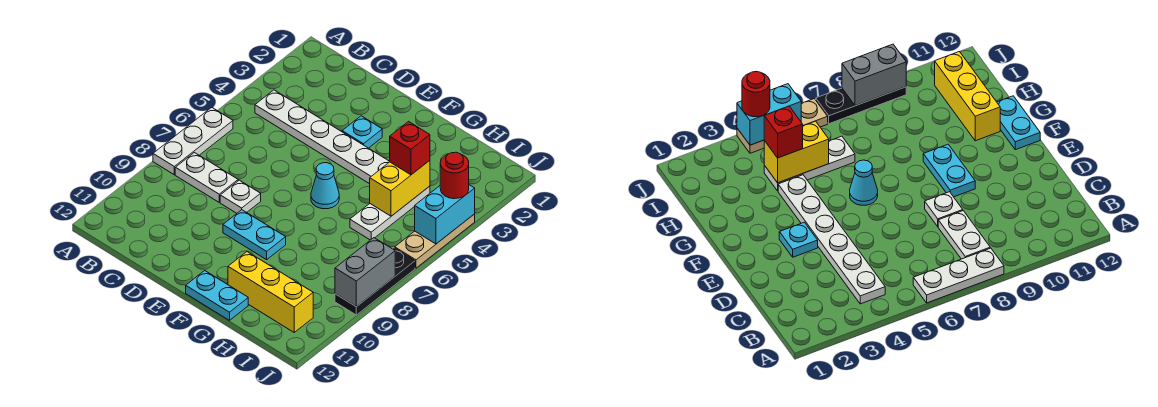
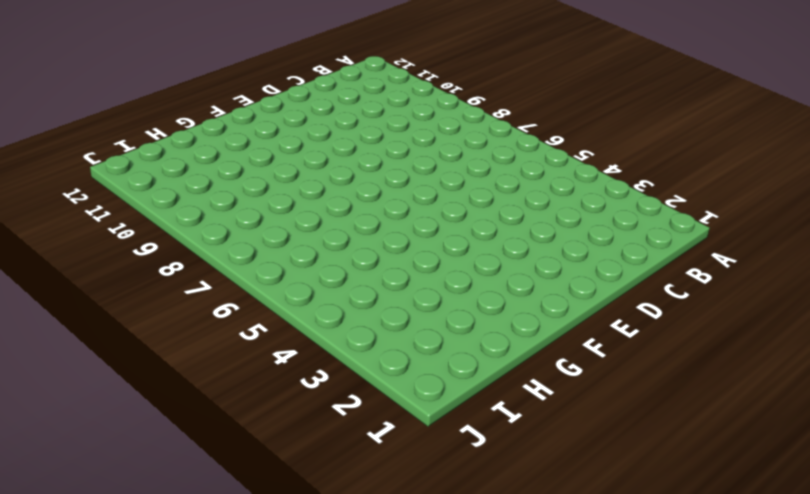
none -> white plate A6:A8 level 1
none -> white plate B4:G4 level 1
none -> white plate B8:C8 level 1

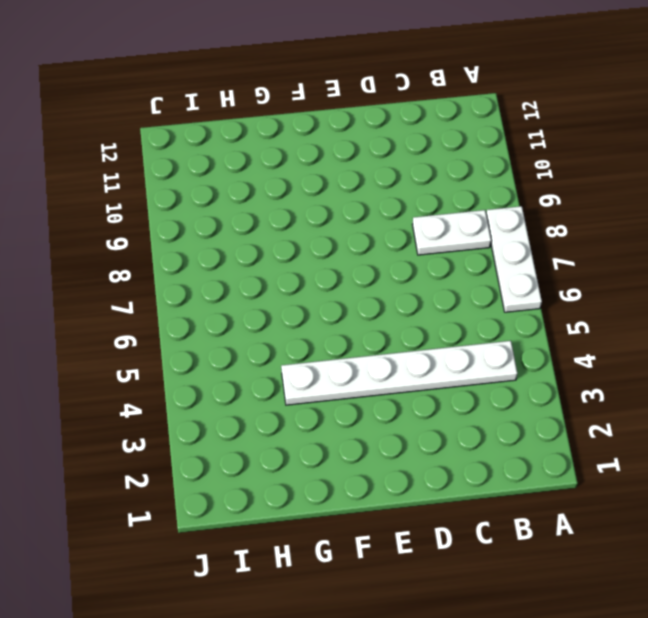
none -> white plate D8 level 1
none -> cyan plate E3 level 1
none -> cyan plate E9:F9 level 1

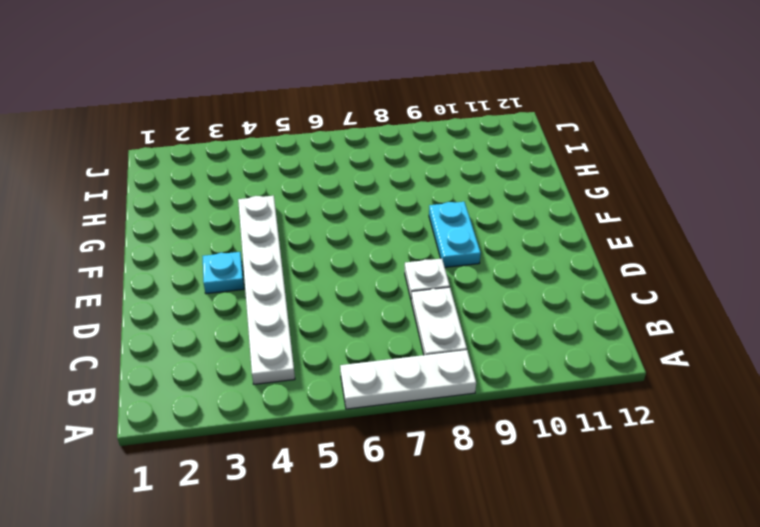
none -> cyan cone F6 level 1
none -> cyan plate F12:G12 level 1
none -> yellow brick G11:I11 level 1

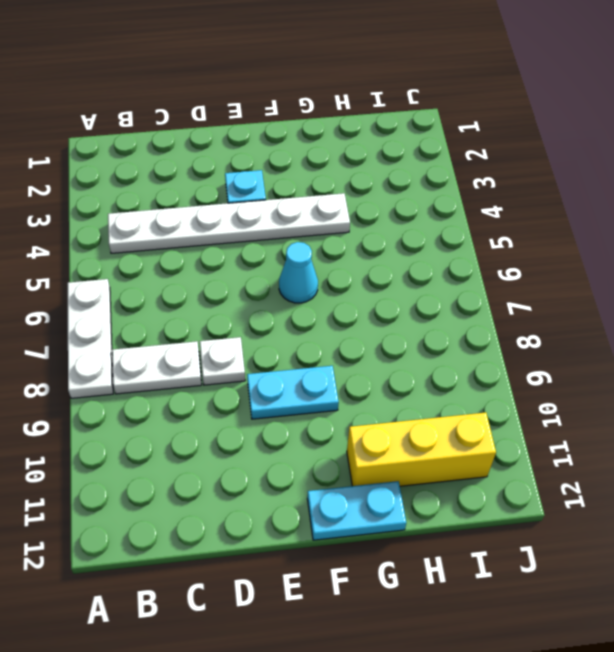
none -> white plate H4:H6 level 1
none -> tan plate J4:J6 level 1
none -> black plate J7:J9 level 1

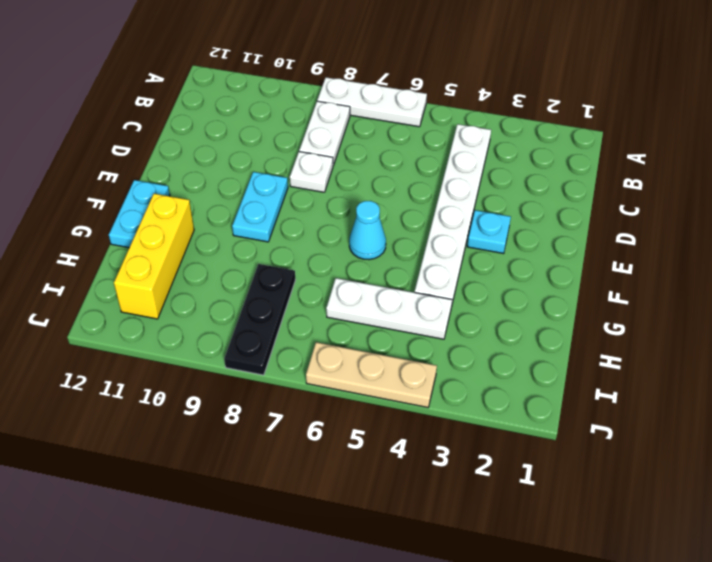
black plate H8:J8 level 1 -> black plate J7:J9 level 1
none -> yellow brick H4:H5 level 2
none -> cyan brick J4:J5 level 2
none -> grey brick J8:J9 level 2

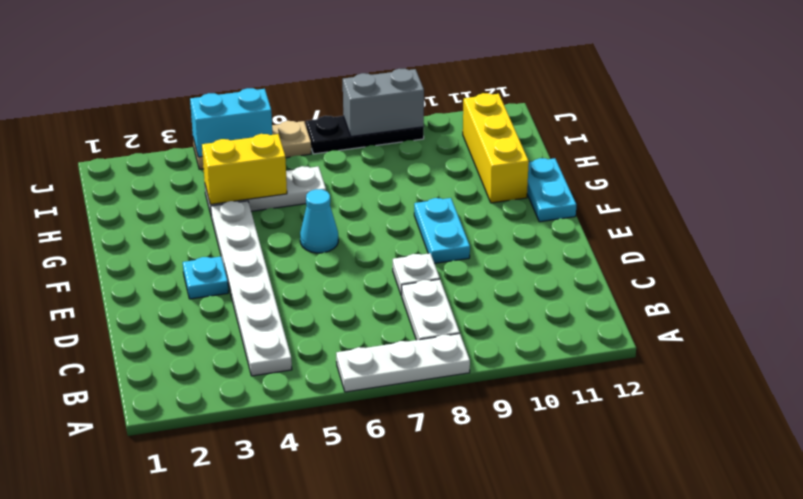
none -> red brick H4 level 3
none -> red round brick J4 level 3

